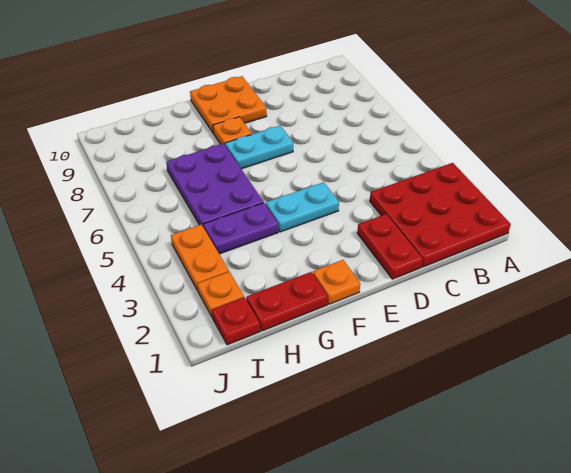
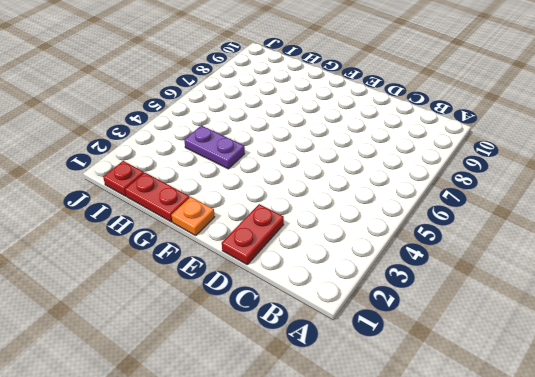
none -> red plate A1:C3 level 1
none -> cyan plate E4:F4 level 1
none -> cyan plate E7:F7 level 1

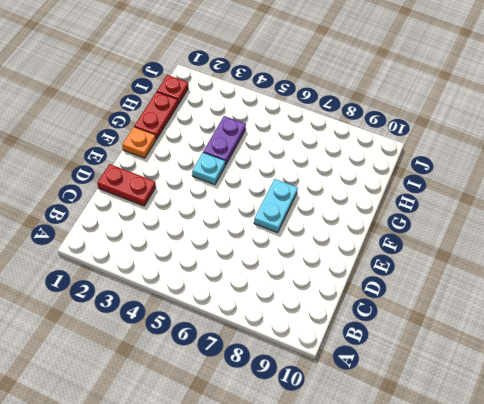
cyan plate F4 level 1 -> cyan plate E4:F4 level 1
none -> red plate A1:C3 level 1
none -> orange plate E9:F10 level 1
none -> orange plate F8 level 1

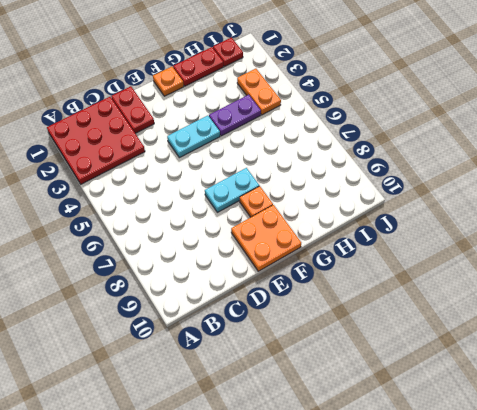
none -> purple plate G5:H7 level 1
none -> orange plate I2 level 1

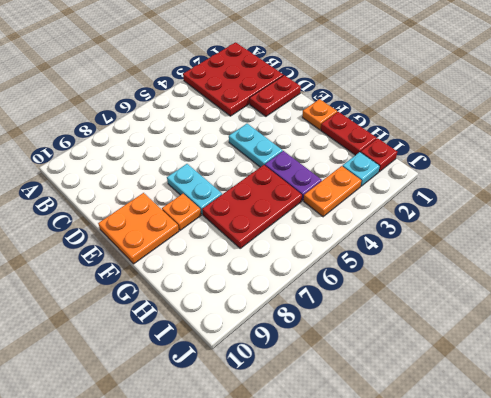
red plate G5:H7 level 1 -> purple plate G5:H7 level 1
cyan plate I2 level 1 -> orange plate I2 level 1

